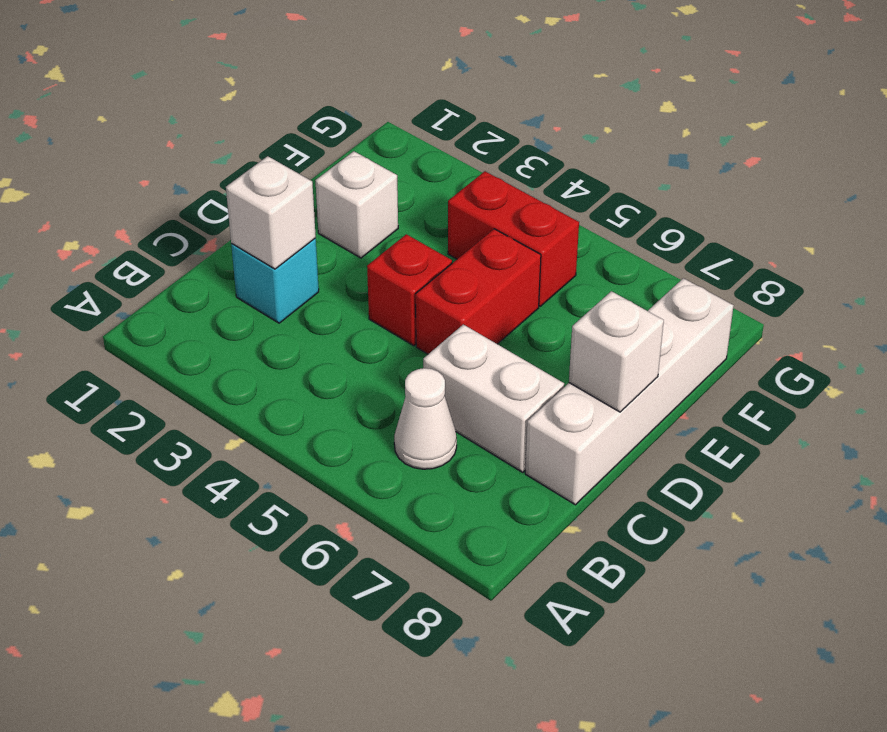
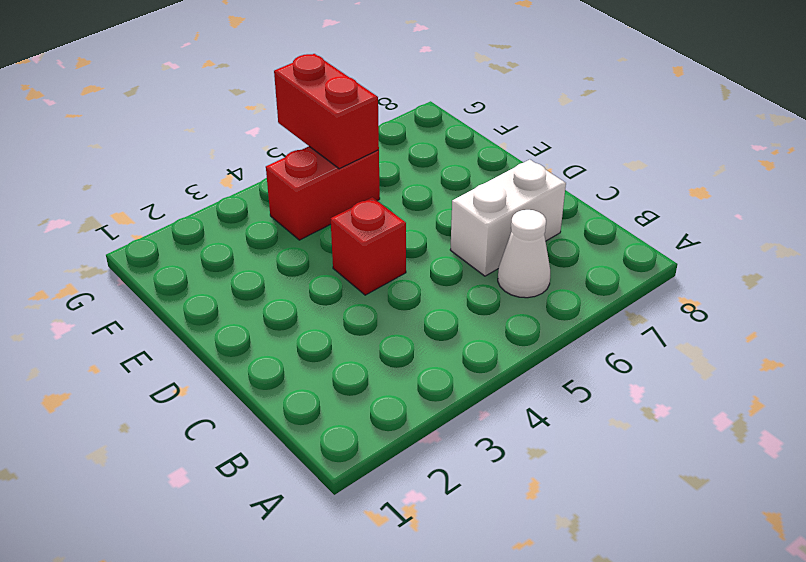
red brick F5:G5 level 2 -> red brick D5:E5 level 1
none -> cyan brick C2 level 1
none -> white brick C8:F8 level 1

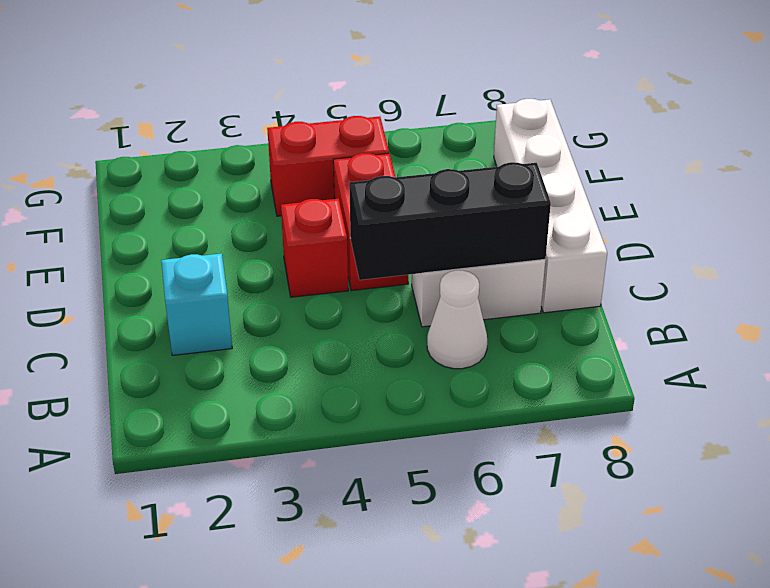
black brick C5:C7 level 2 -> none
none -> white brick E2 level 1
none -> white brick C2 level 2

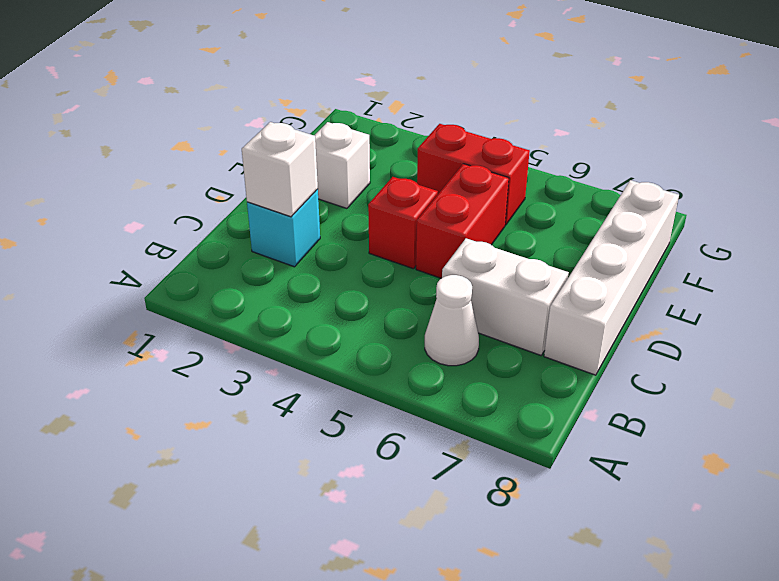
none -> white brick D8 level 2

